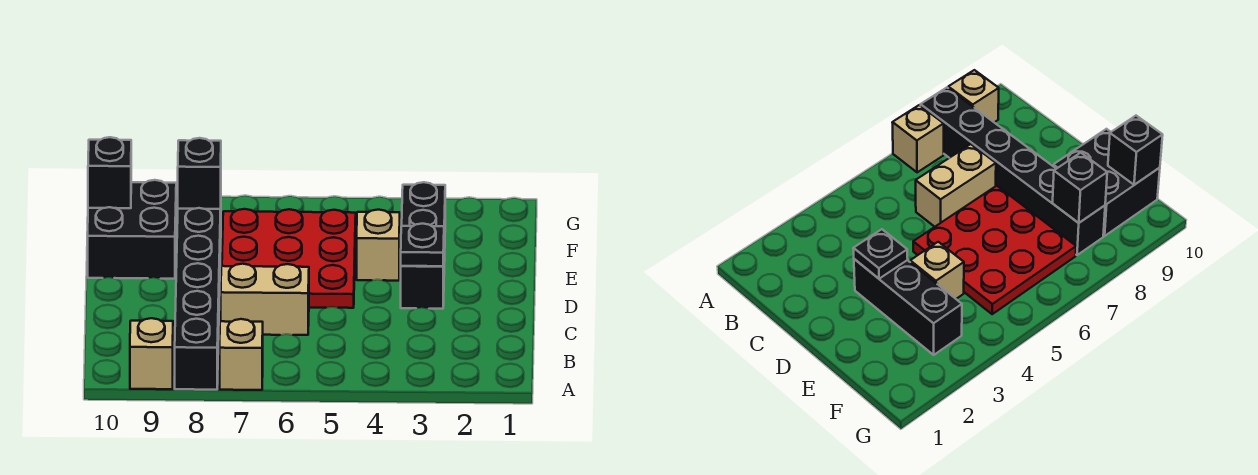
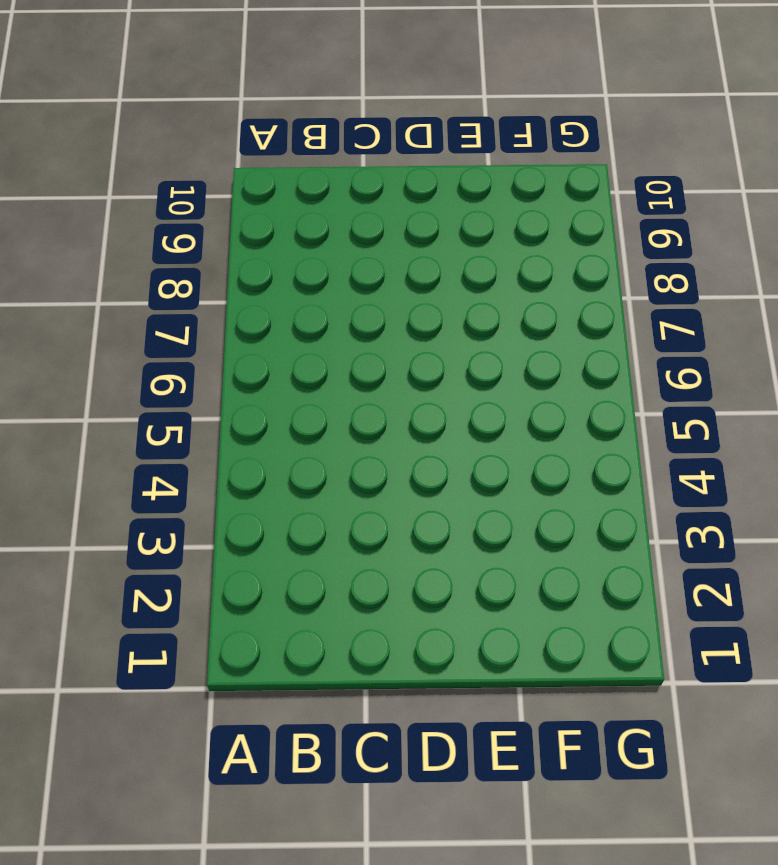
none -> tan brick A7 level 1
none -> black brick A8:F8 level 1

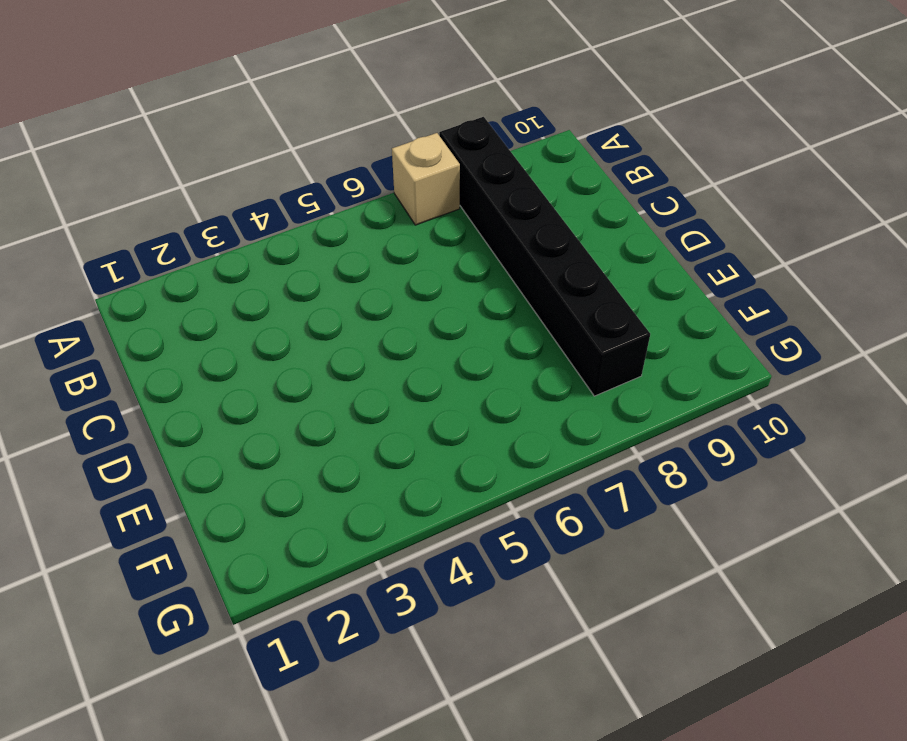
none -> tan brick A9 level 1
none -> tan brick C6:C7 level 1

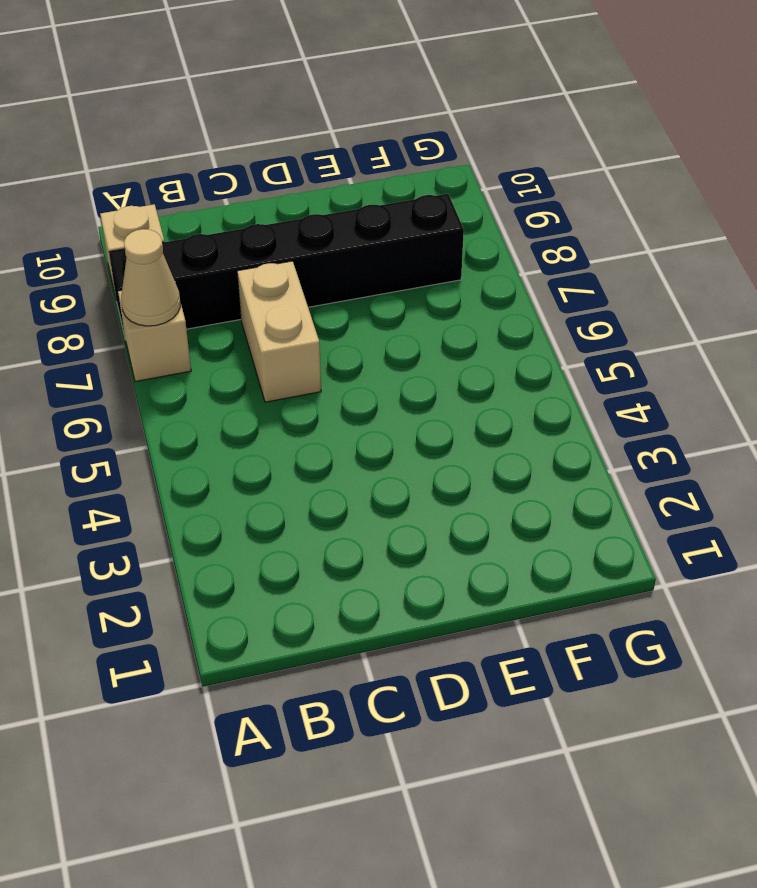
tan cone A7 level 2 -> none
none -> black brick D3:F3 level 1
none -> red plate D5:F7 level 1

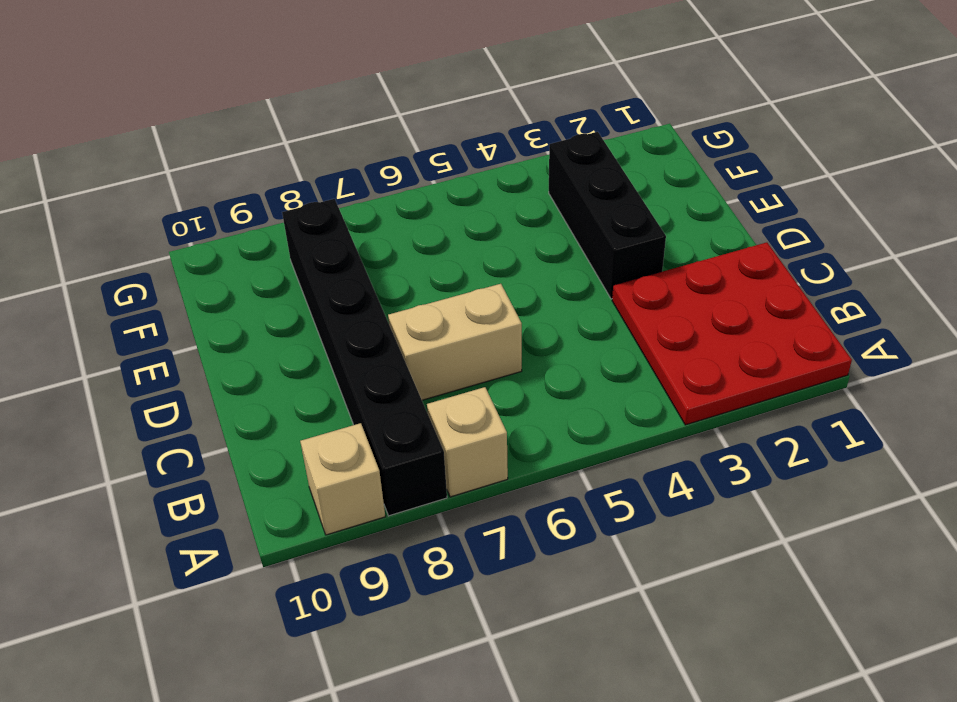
red plate A1:C3 level 1 -> red plate D5:F7 level 1
none -> tan brick E4 level 1
none -> black brick E9:F10 level 1

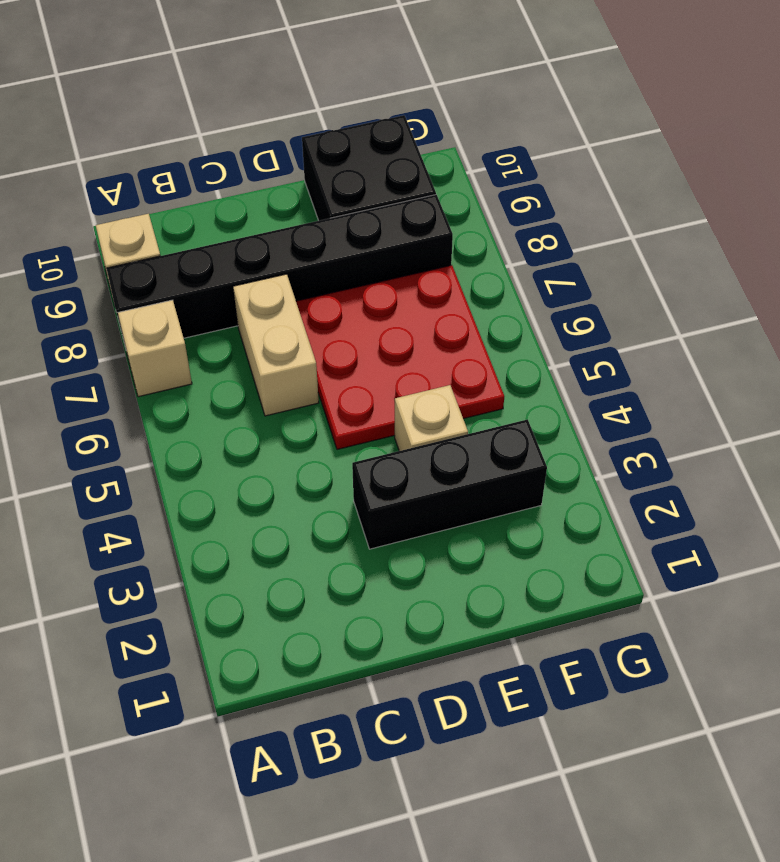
none -> black plate D3 level 2
none -> black brick F8 level 2

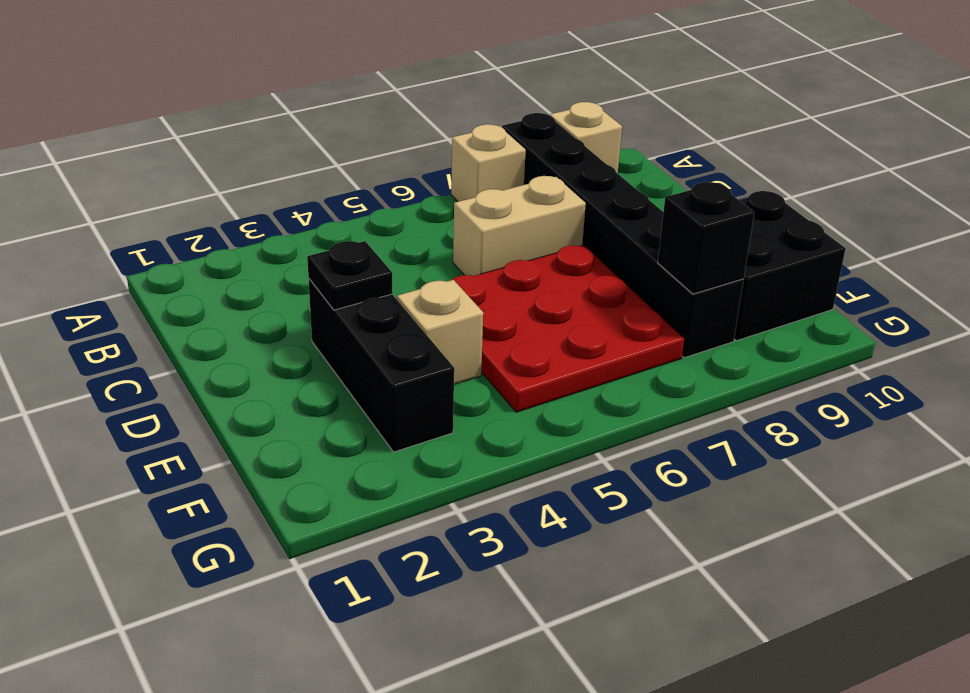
none -> black brick F10 level 2

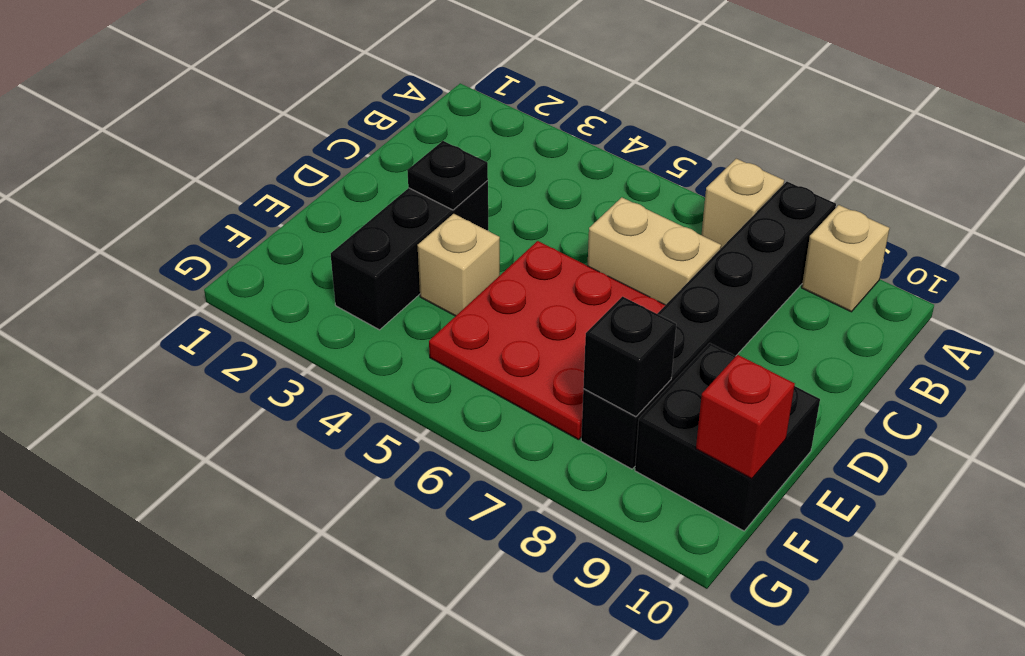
red brick F10 level 2 -> black brick F10 level 2

